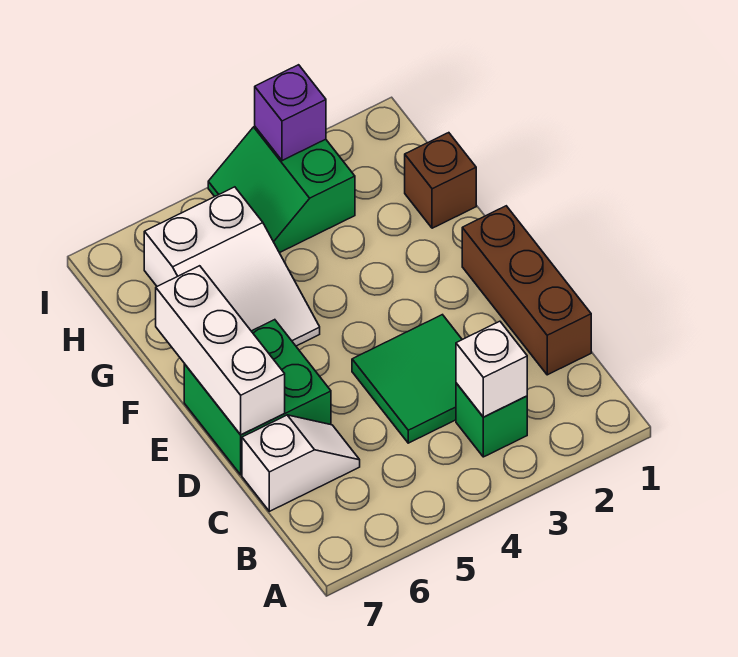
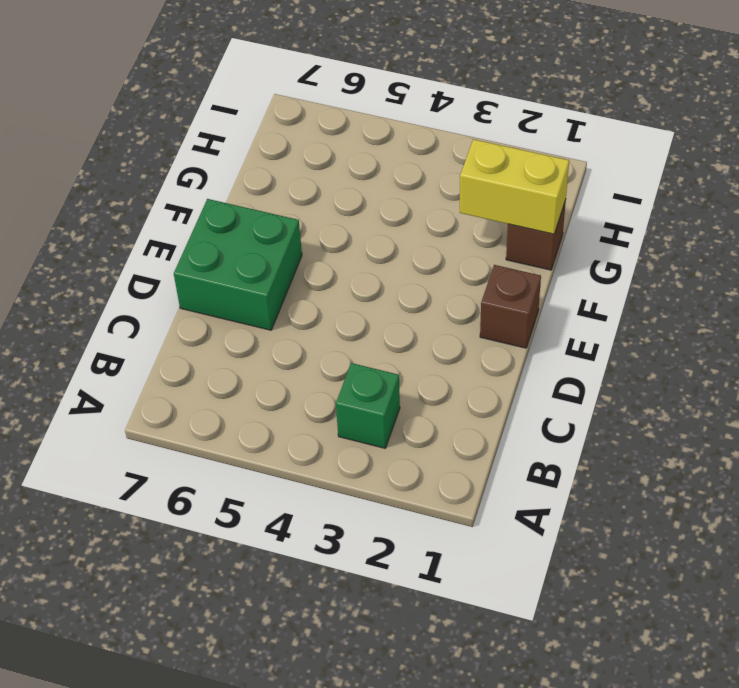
brown brick E1 level 1 -> brown brick C1:E1 level 1
yellow brick G1:G2 level 2 -> none
none -> green tile C3:D4 level 1
none -> white slope C6:C7 level 1 top 7

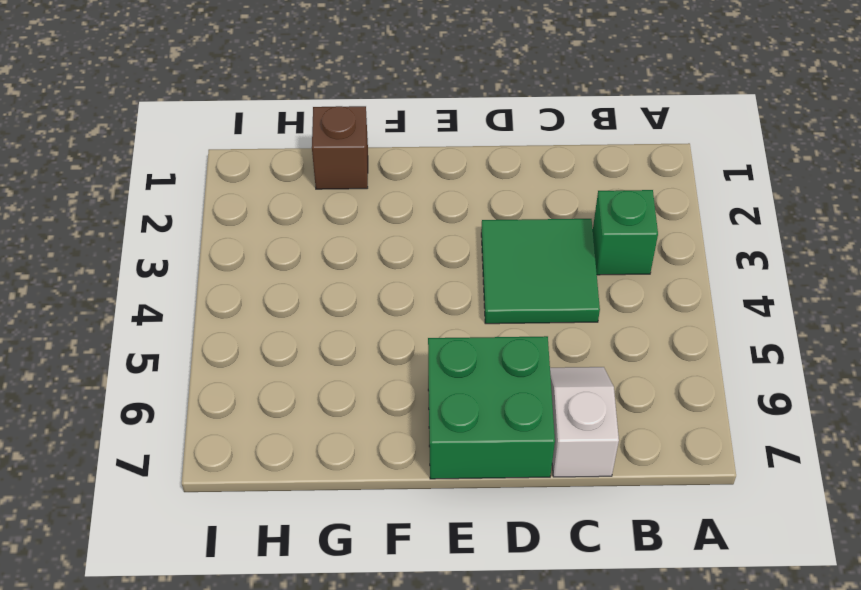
none -> brown brick C1:E1 level 1
none -> white slope F5:H6 level 1 top H

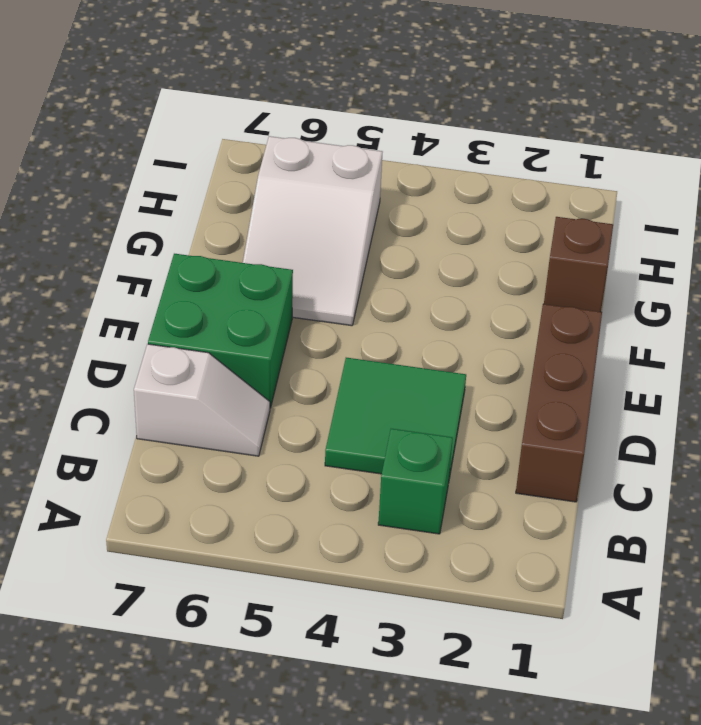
none -> green slope H3:I4 level 1 top 3
none -> white brick B3 level 2

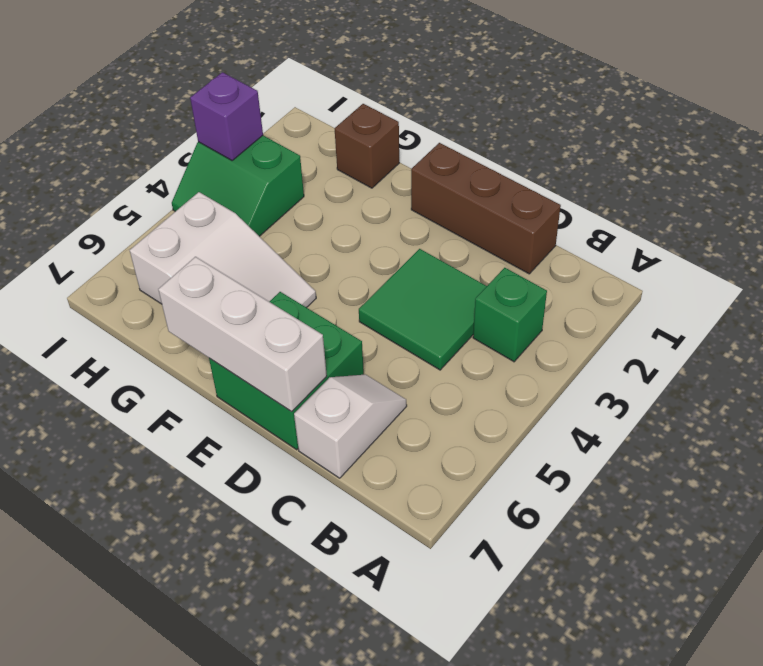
none -> white brick B3 level 2

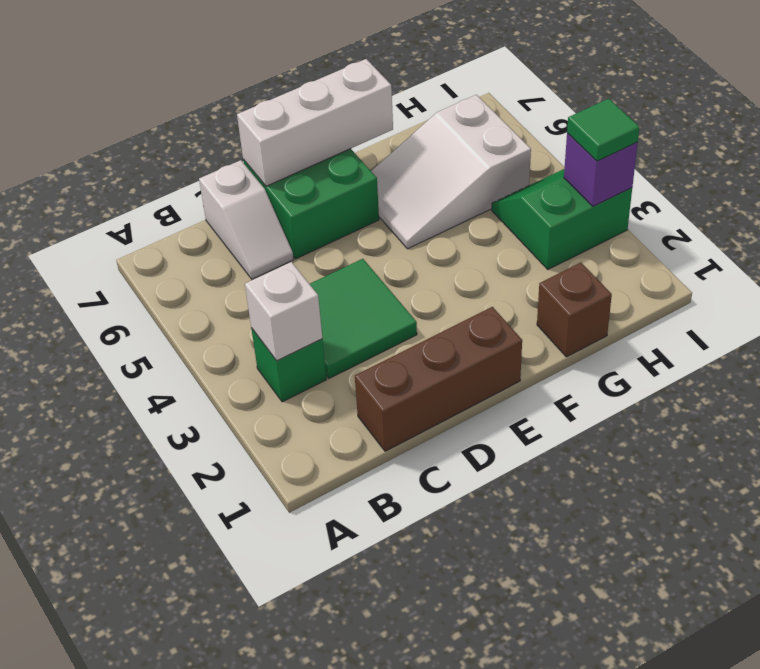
green tile I3 level 3 -> none

